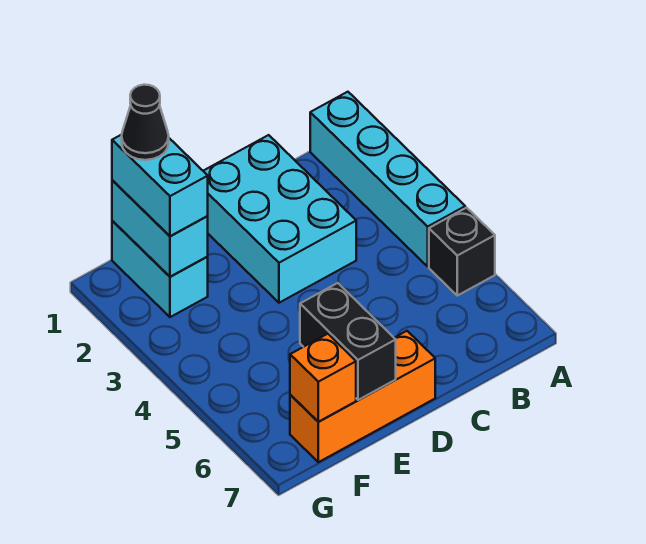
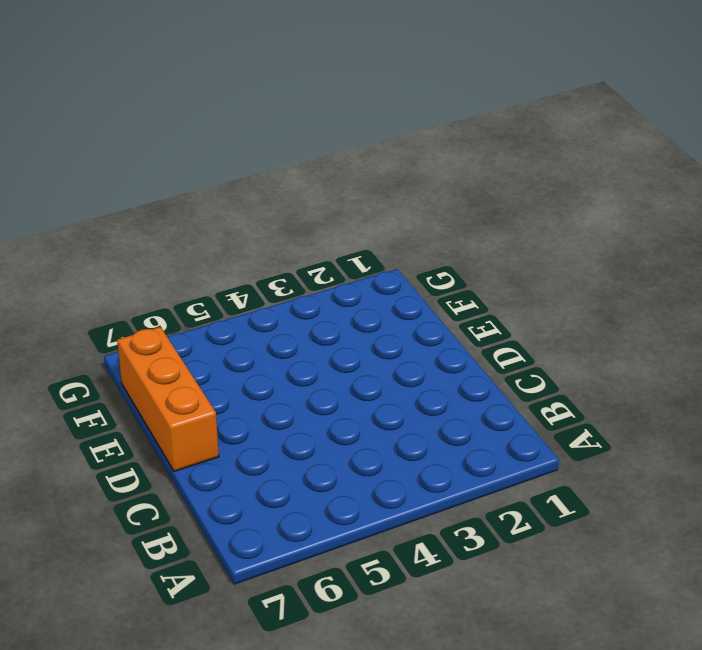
none -> cyan brick A1:A4 level 1
none -> black brick A5 level 1

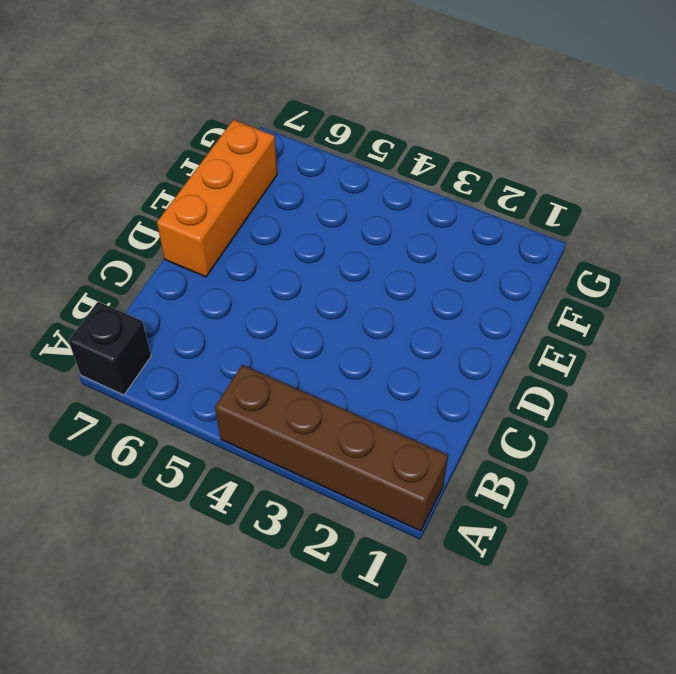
brown brick A1:A4 level 1 -> cyan brick A1:A4 level 1
black brick A7 level 1 -> black brick A5 level 1
none -> cyan brick C1:D3 level 1
none -> cyan brick F1:F2 level 1

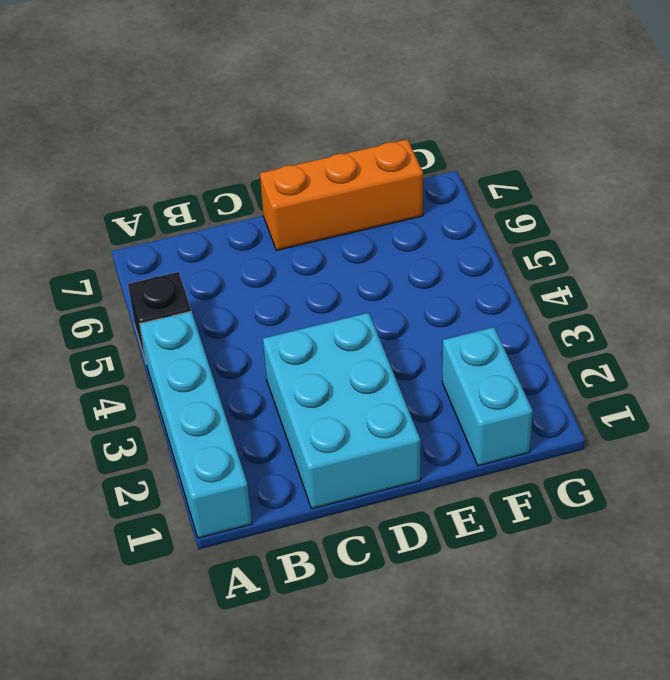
none -> black brick E6:E7 level 2
none -> cyan brick F1:F2 level 2

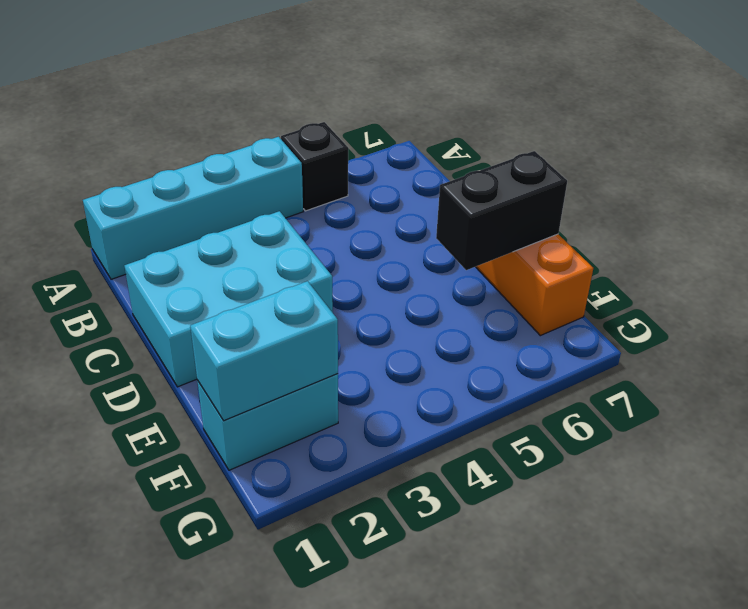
none -> orange brick F7 level 2
none -> cyan brick F1:F2 level 3

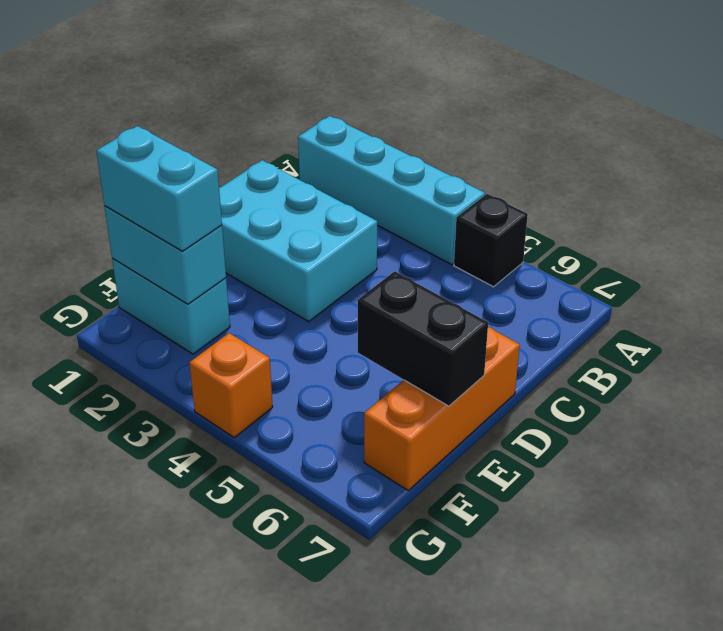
orange brick G4 level 1 -> orange brick F7 level 2
none -> black cone F1 level 4

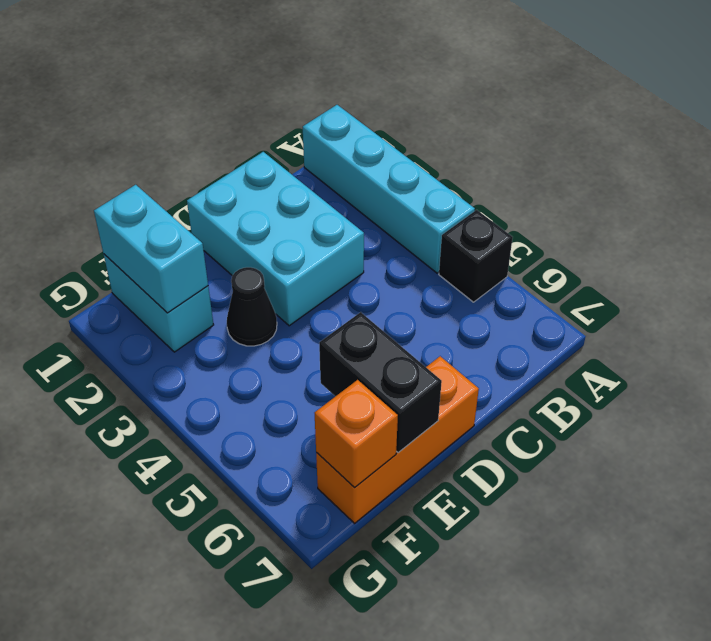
black cone E3 level 1 -> black cone F1 level 4
none -> cyan brick F1:F2 level 3

